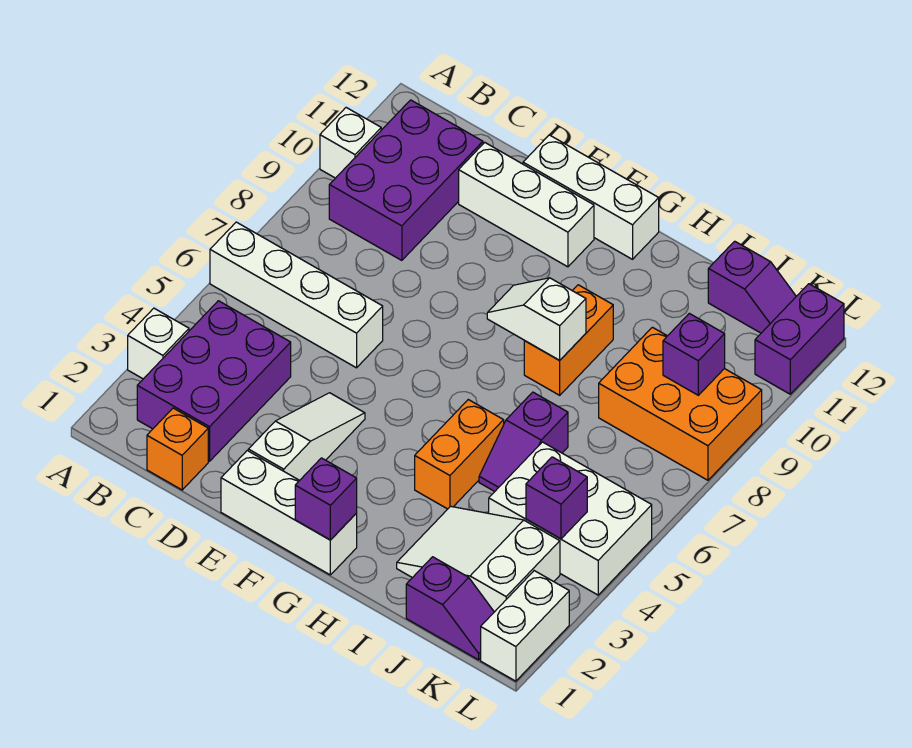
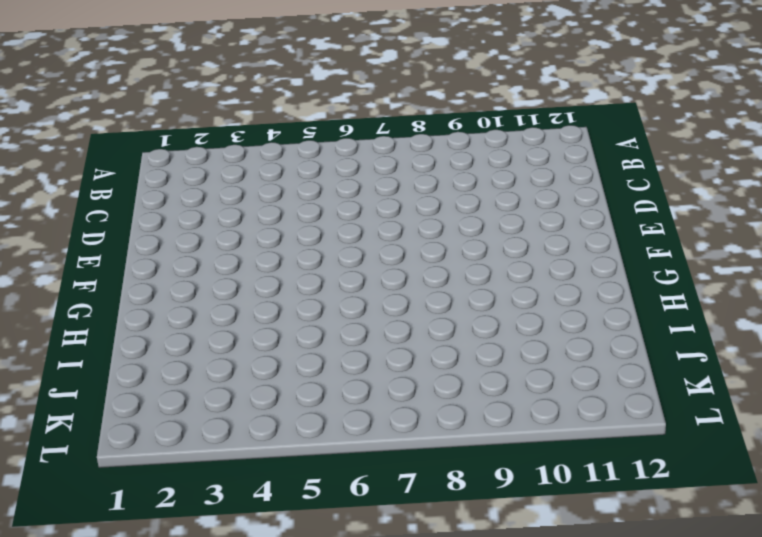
none -> white brick A3 level 1
none -> white brick A6:D6 level 1
none -> white brick A10 level 1

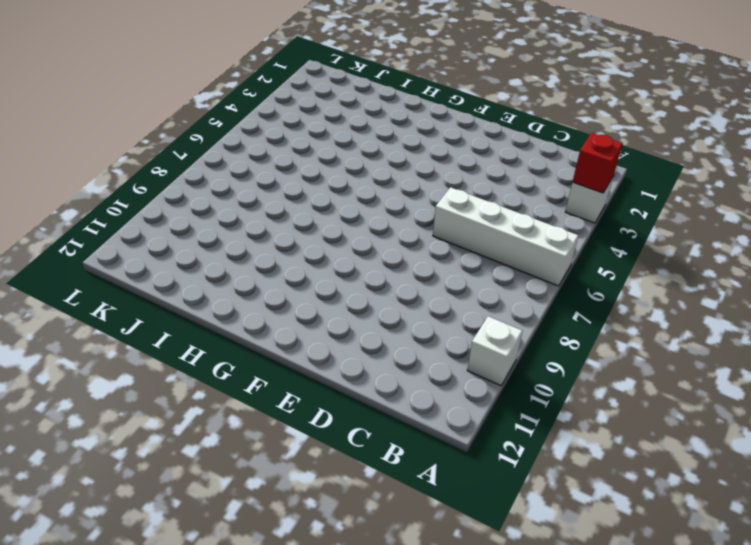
red brick A3 level 2 -> none
none -> purple brick B2:C4 level 1
none -> purple brick B9:C11 level 1
none -> orange brick C1 level 1

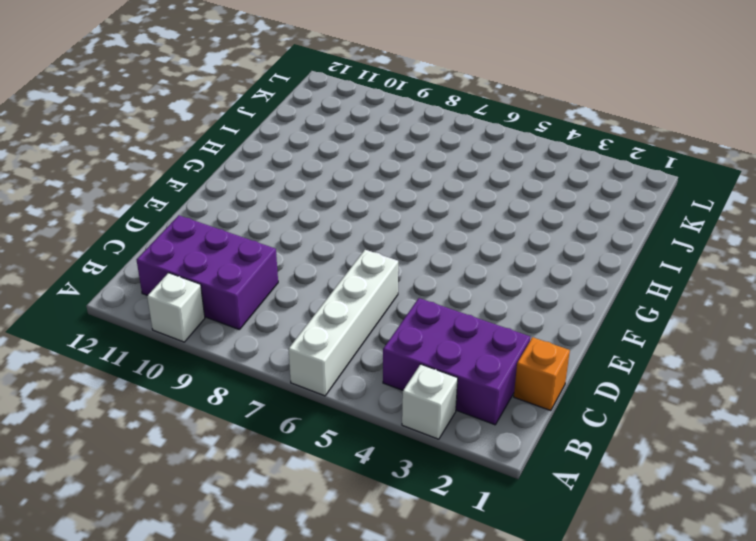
none -> white brick D11:F11 level 1
none -> white brick E1:G1 level 1
none -> white slope E2:E4 level 1 top 2

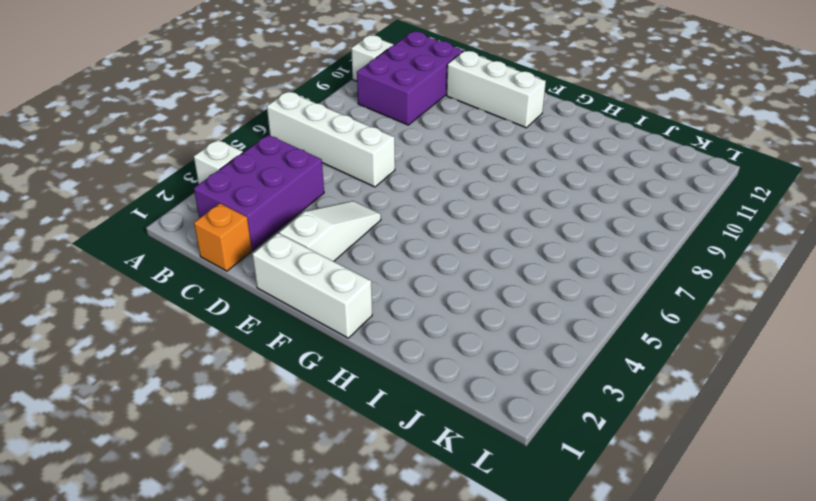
none -> white brick E12:G12 level 1
none -> orange brick H4:H5 level 1
none -> orange brick H8:H9 level 1

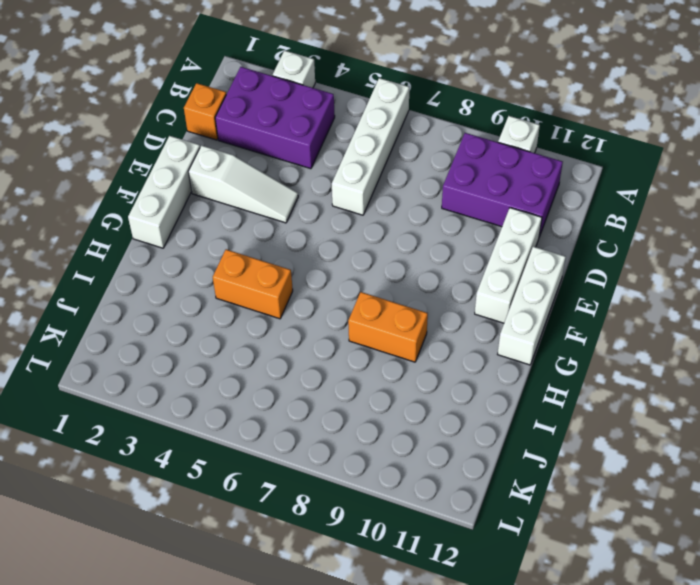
none -> white slope I2:K3 level 1 top K
none -> purple slope I5:I6 level 1 top 6
none -> purple slope J1:K1 level 1 top J

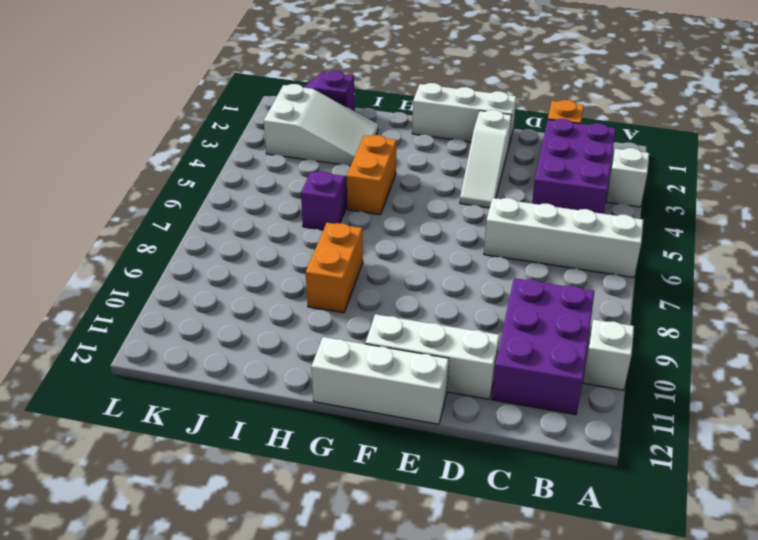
none -> white brick J4:L5 level 1
none -> orange brick J8:L9 level 1
none -> purple slope J12:K12 level 1 top J

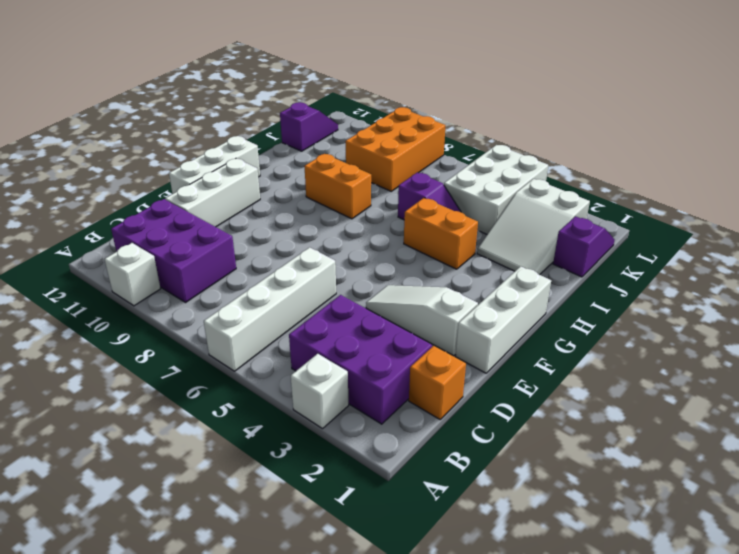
none -> white brick L1:L2 level 1
none -> purple brick L11:L12 level 1
none -> purple brick G1 level 2

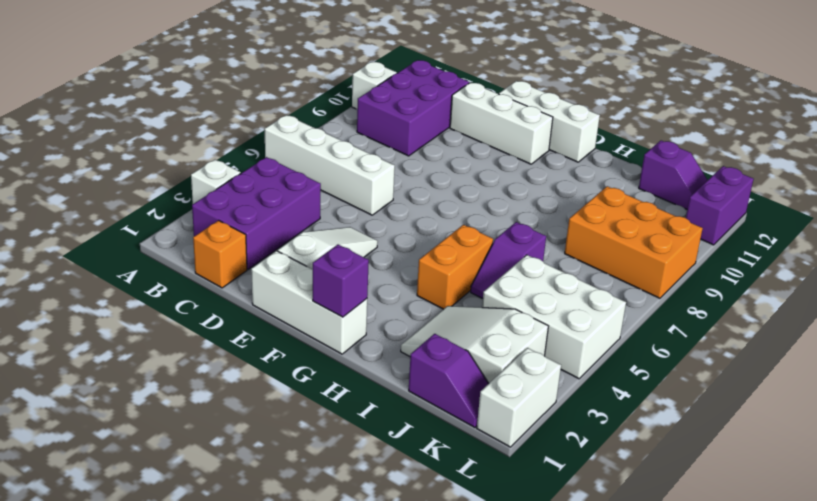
none -> orange brick H8:H9 level 1
none -> white slope G8:H8 level 2 top H
none -> purple brick K4 level 2

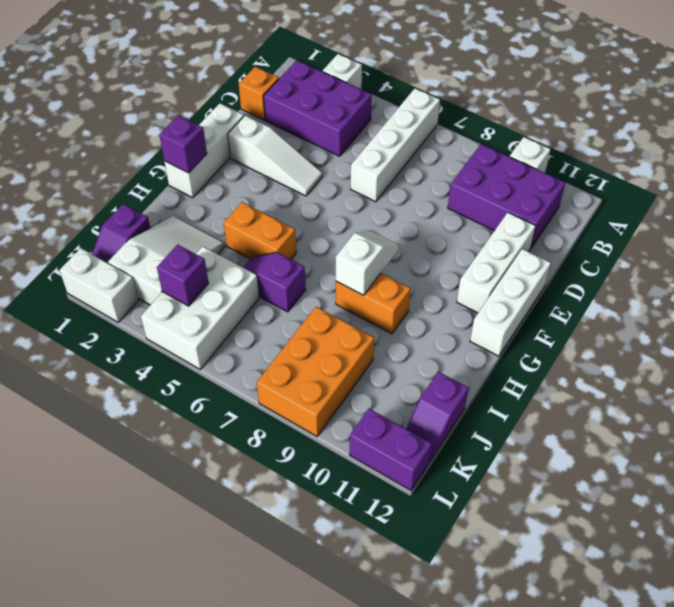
none -> purple brick K9 level 2

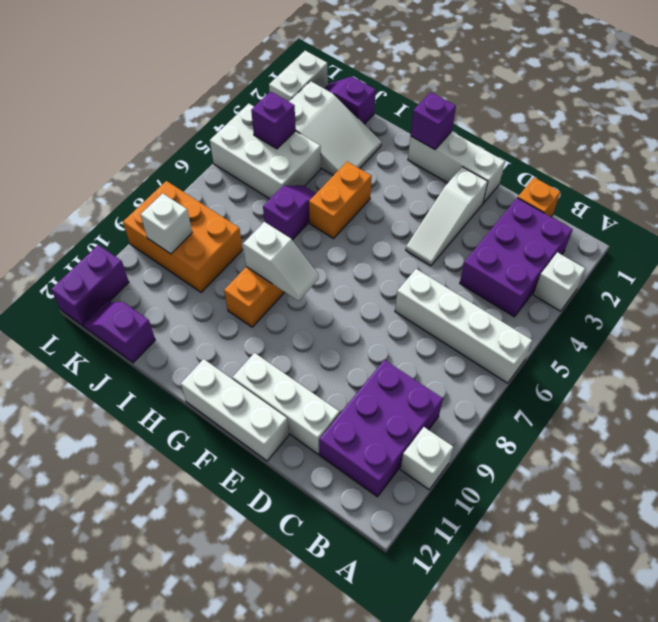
white brick K9 level 2 -> purple brick K9 level 2

